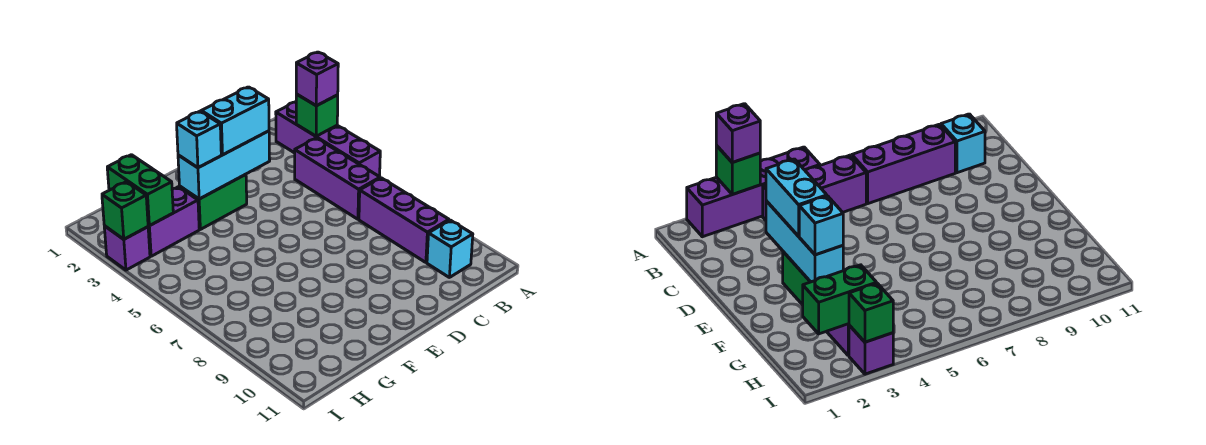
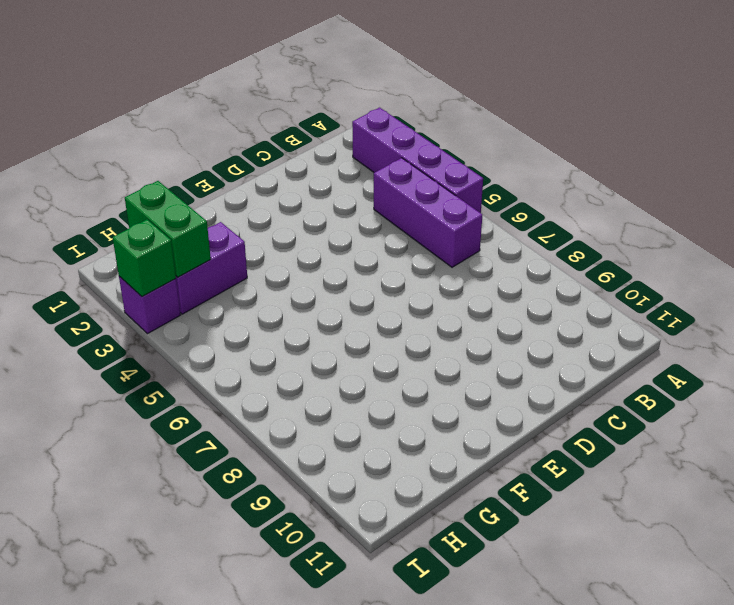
none -> purple brick B7:B9 level 1
none -> cyan brick B10 level 1
none -> green brick E3:F3 level 1

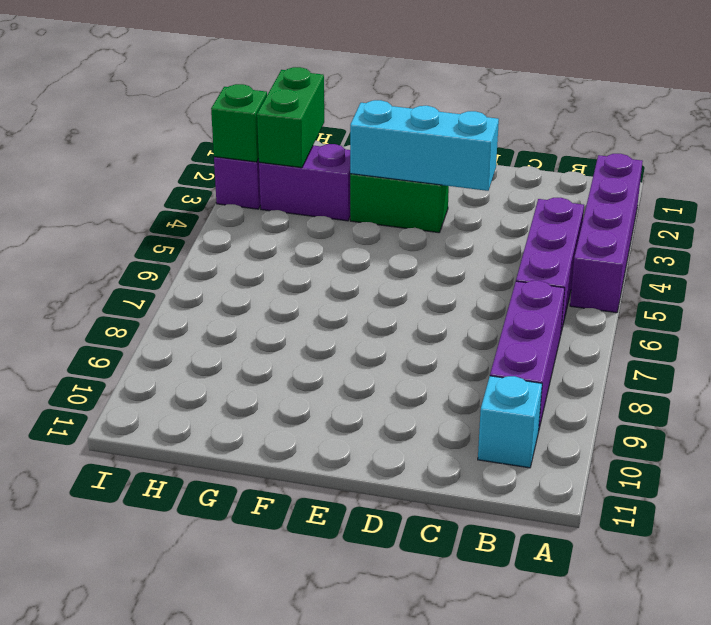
none -> green brick A3 level 2
none -> purple brick A3 level 3
none -> cyan brick D3:E3 level 3

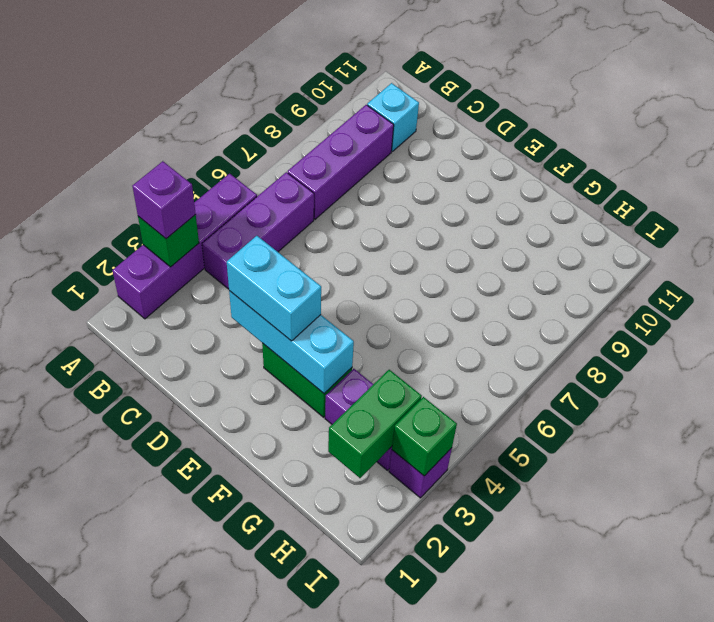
none -> cyan brick F3 level 3

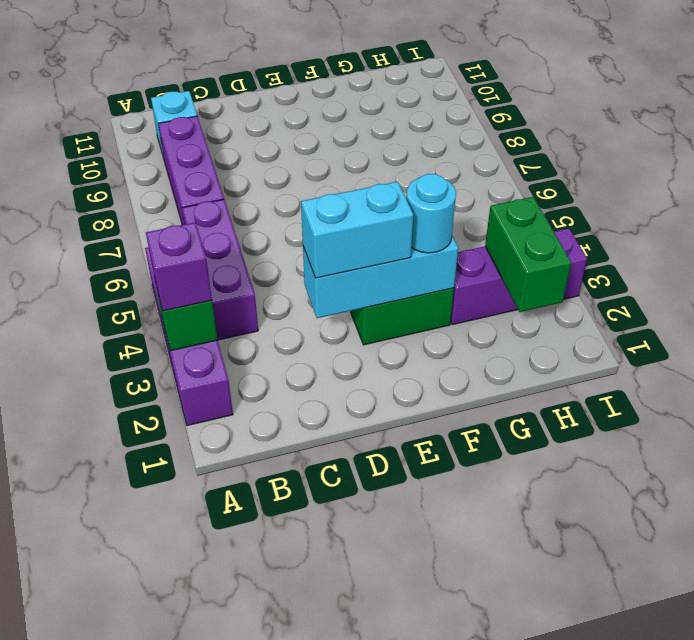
cyan round brick F3 level 3 -> cyan brick F3 level 3
none -> green brick I3 level 2

